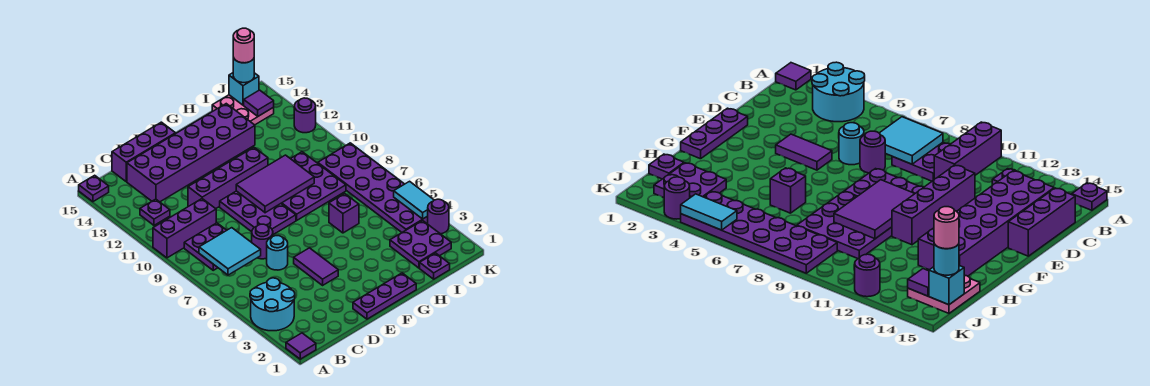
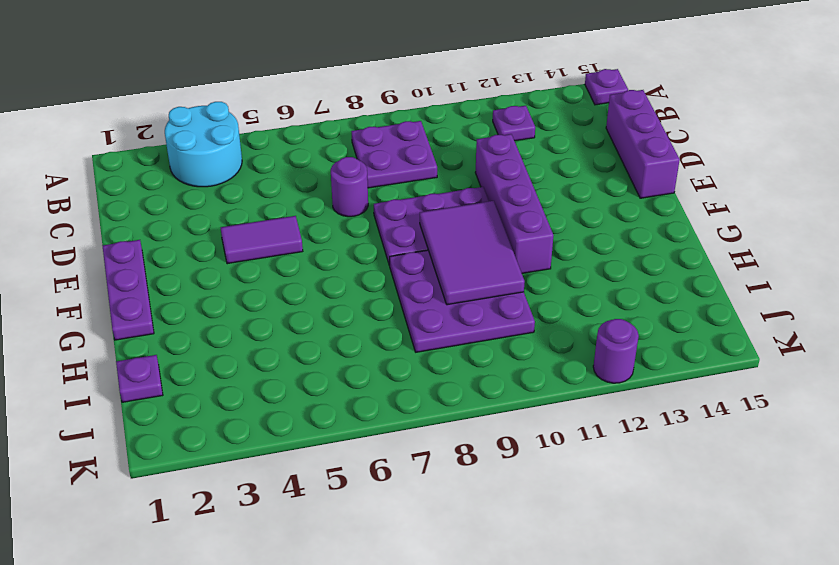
none -> purple tile A1 level 1
none -> purple brick A10:C10 level 1
none -> purple brick C13:H14 level 1

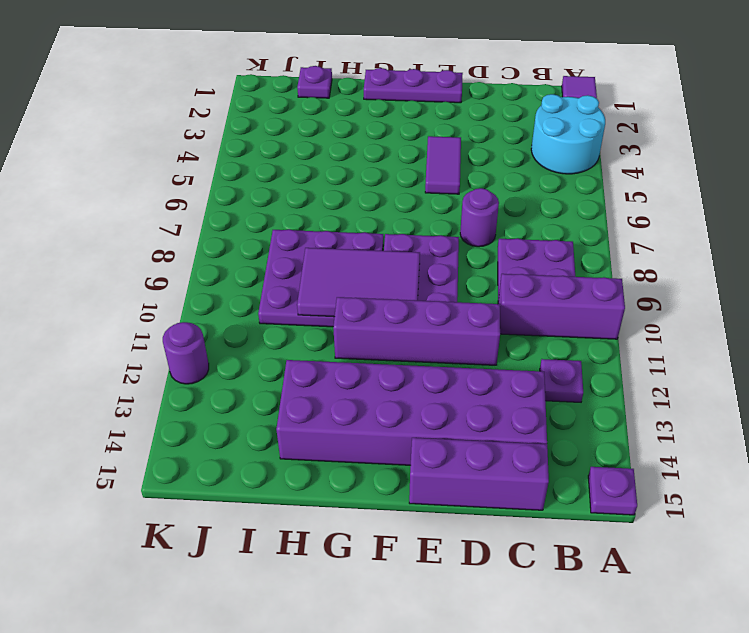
none -> cyan round brick D6 level 1
none -> purple brick H6 level 1
none -> purple plate I2:J3 level 1

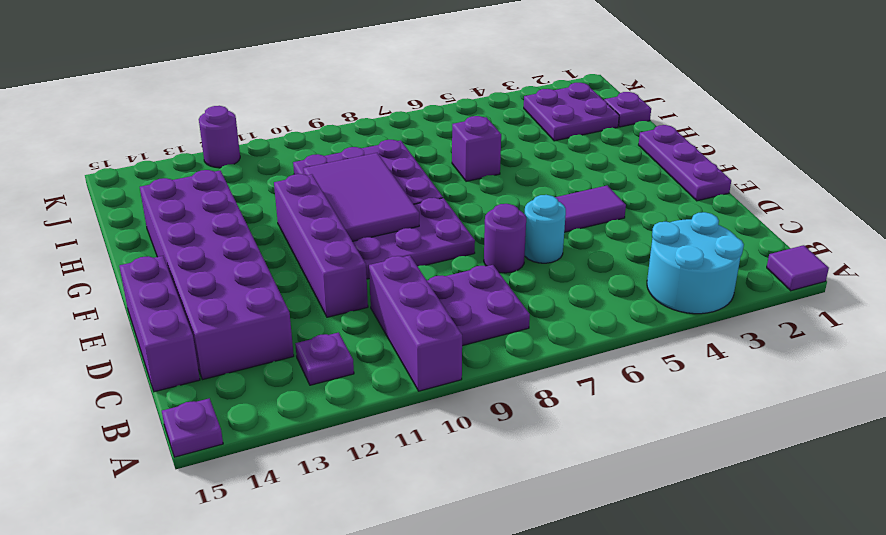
none -> pink plate I14:J15 level 1
none -> purple plate J4:K9 level 1
none -> purple round brick K3 level 1

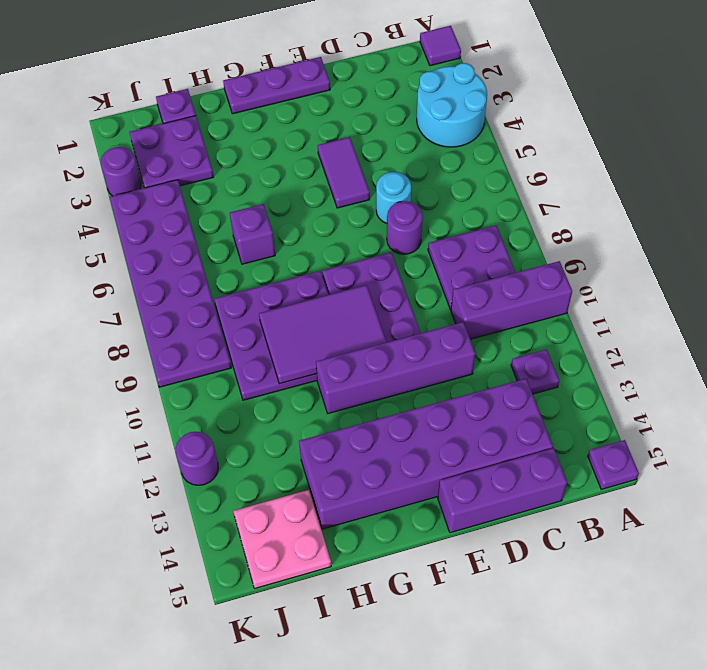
none -> cyan tile B7:C8 level 2
none -> purple tile J14 level 2
none -> cyan brick J15 level 2

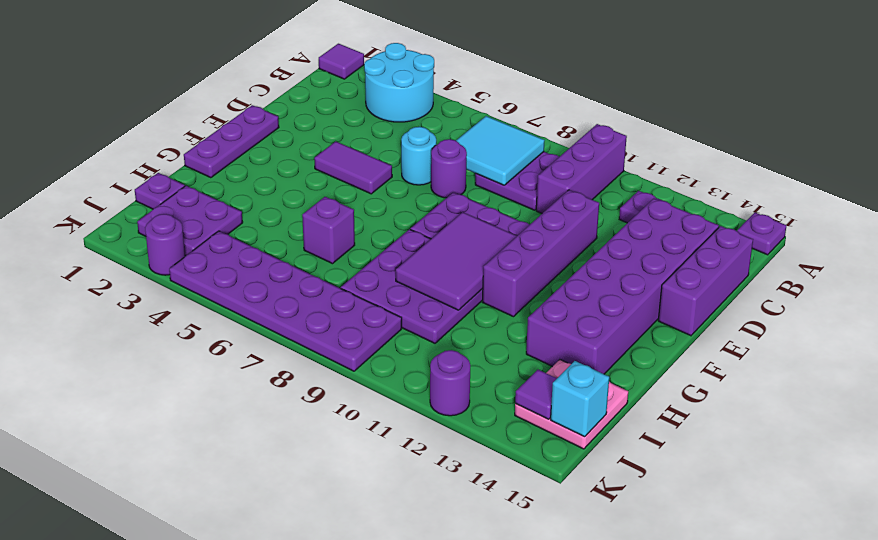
none -> cyan tile K4:K5 level 2
none -> cyan round brick J15 level 3
none -> pink round brick J15 level 4

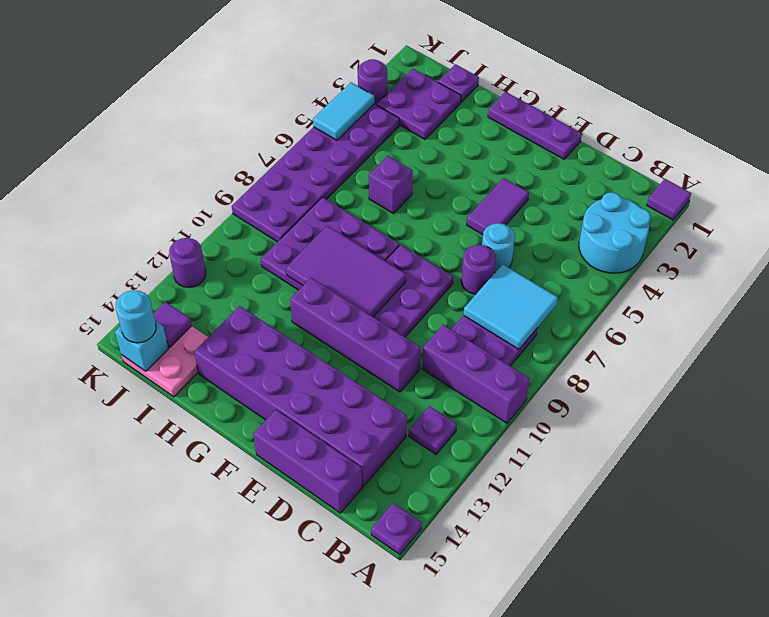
none -> pink round brick J15 level 4

